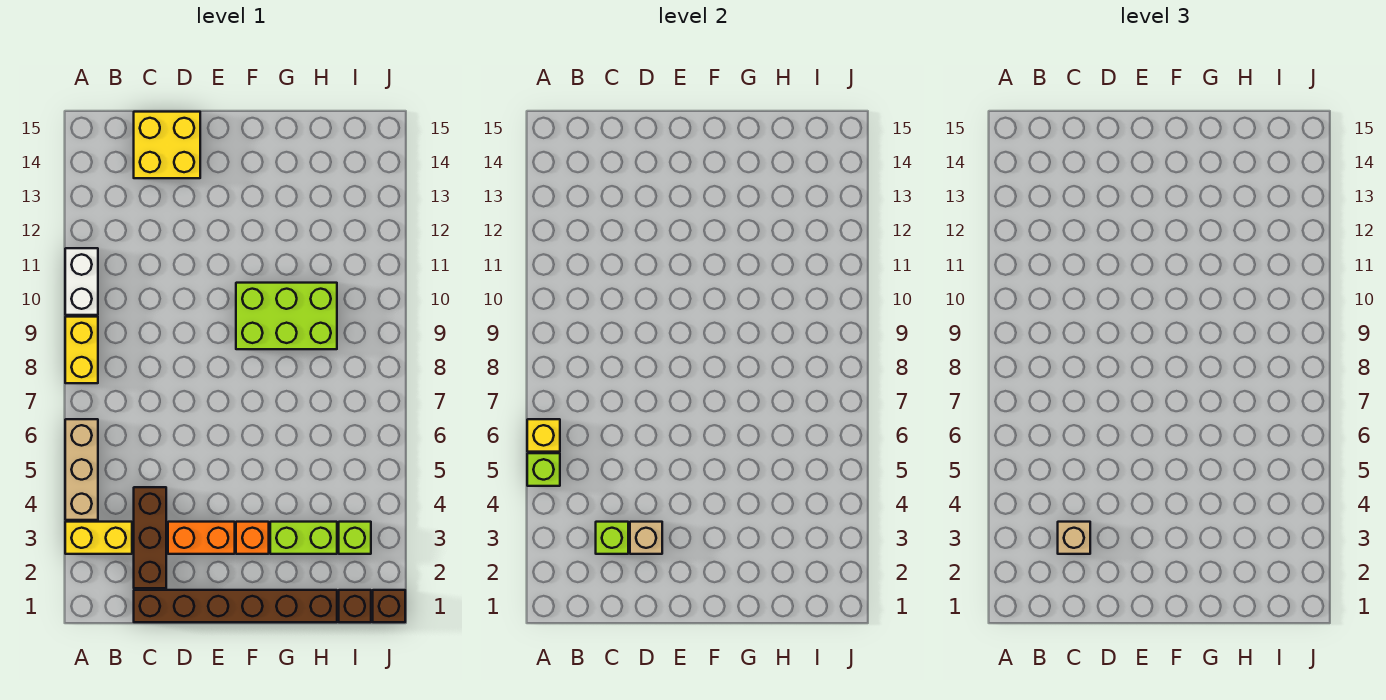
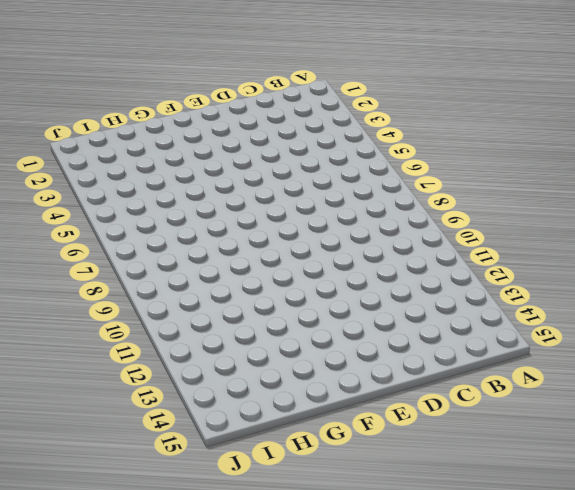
none -> yellow brick A3:B3 level 1
none -> tan brick A4:A6 level 1
none -> yellow brick A8:A9 level 1

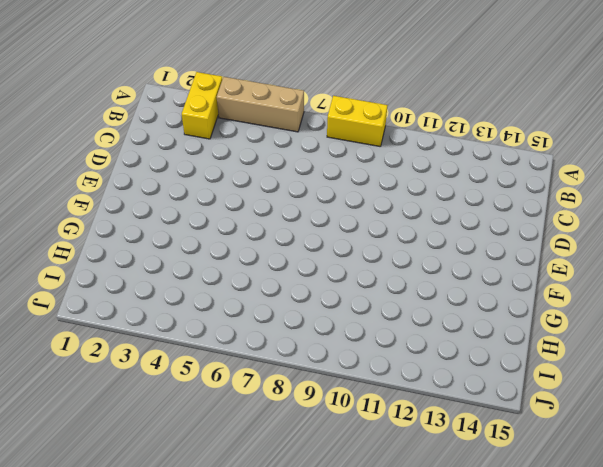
none -> white brick A10:A11 level 1
none -> brown brick C1:H1 level 1
none -> brown brick C2:C4 level 1

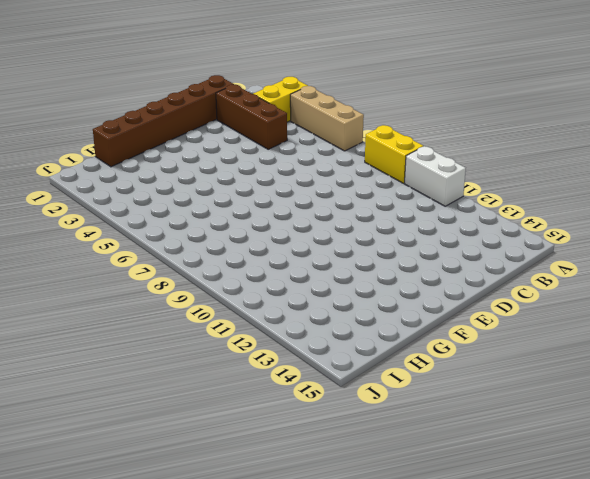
none -> yellow brick C14:D15 level 1
none -> orange brick D3:E3 level 1
none -> orange brick F3 level 1

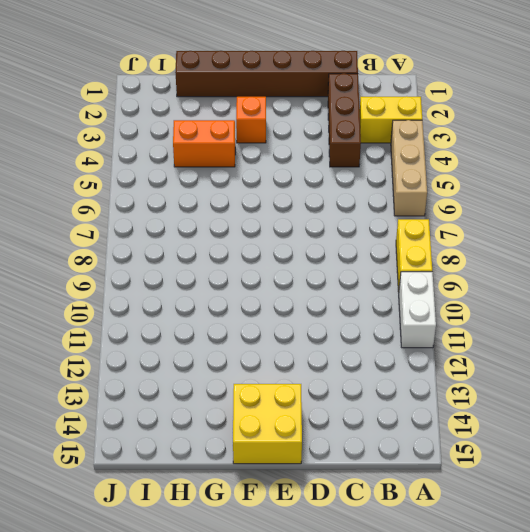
yellow brick E14:F15 level 1 -> yellow brick C14:D15 level 1
orange brick G4:H4 level 1 -> orange brick D3:E3 level 1
none -> lime brick F9:H10 level 1
none -> lime brick G3:H3 level 1
none -> brown brick I1 level 1

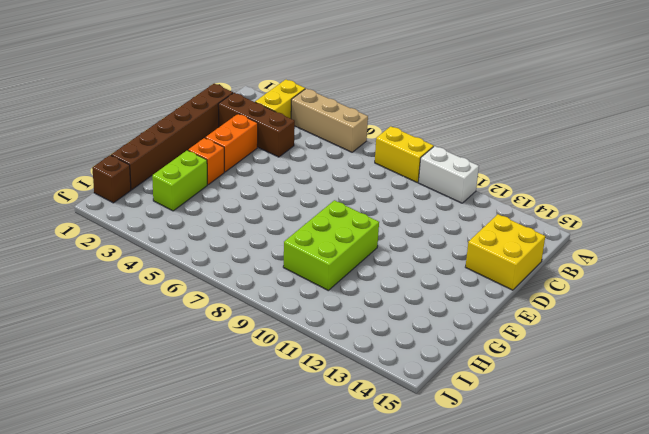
none -> lime brick I3 level 1
none -> brown brick J1 level 1
none -> lime brick A5 level 2

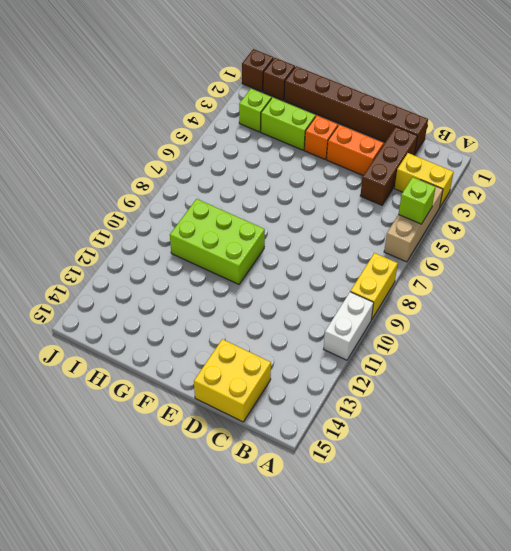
none -> yellow brick A6 level 2
none -> lime brick C3 level 2
none -> tan brick D3 level 2

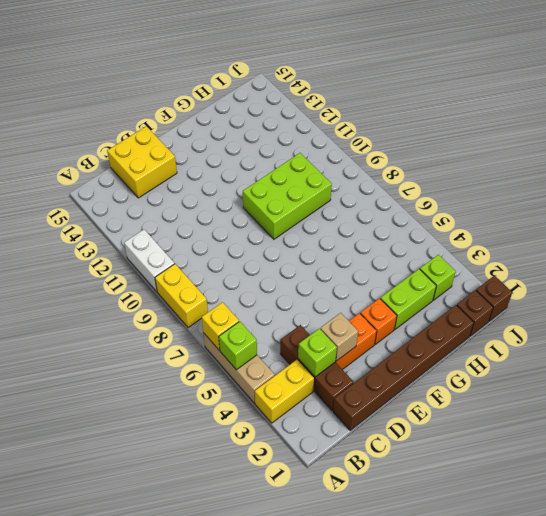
none -> tan brick C3 level 3

